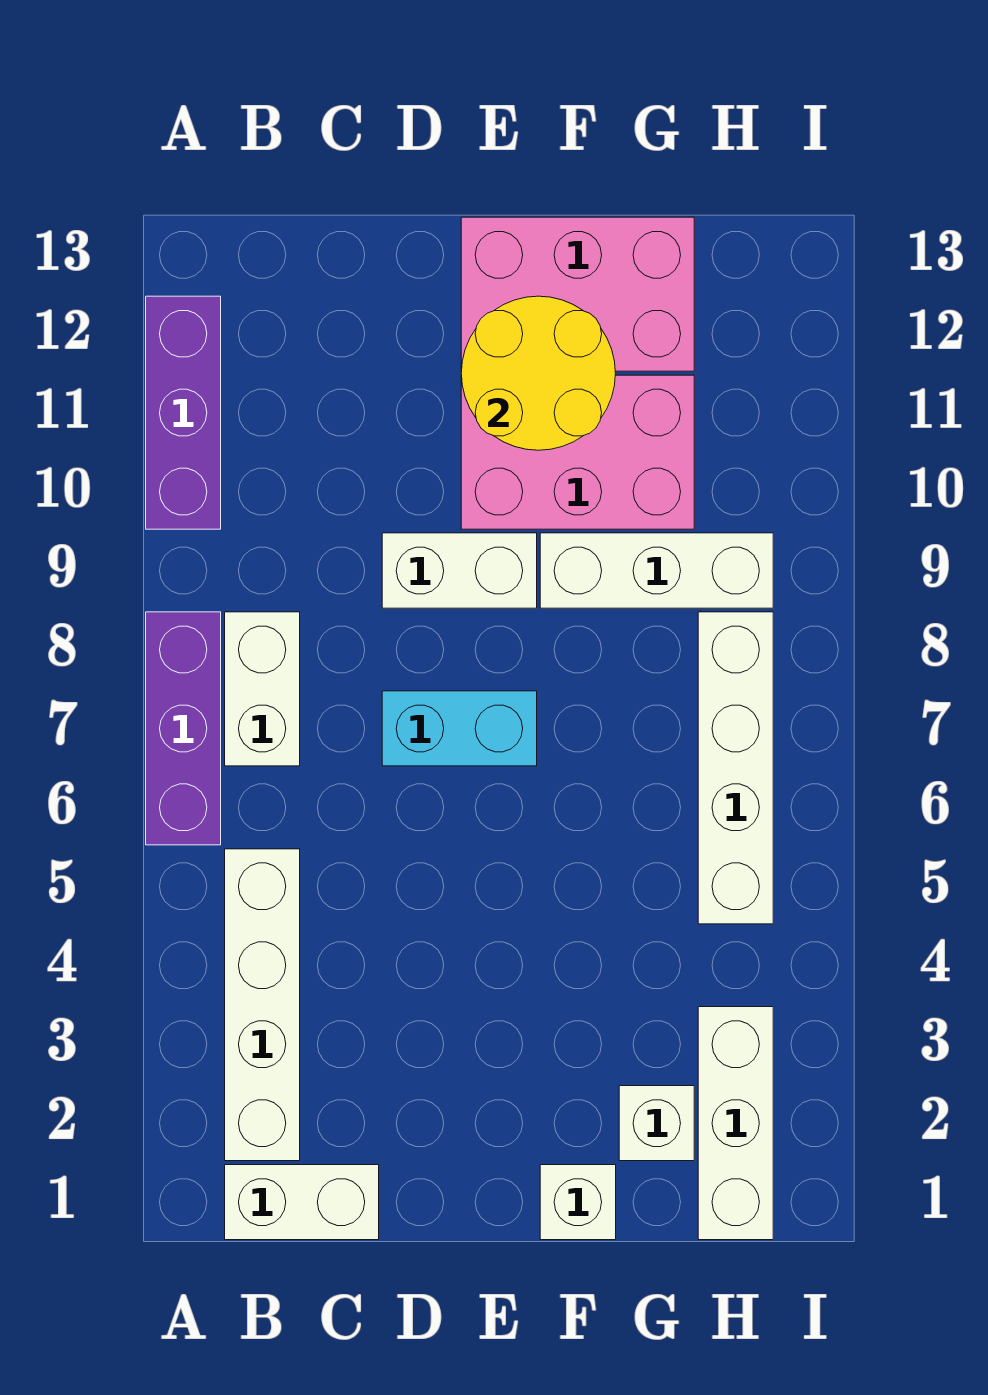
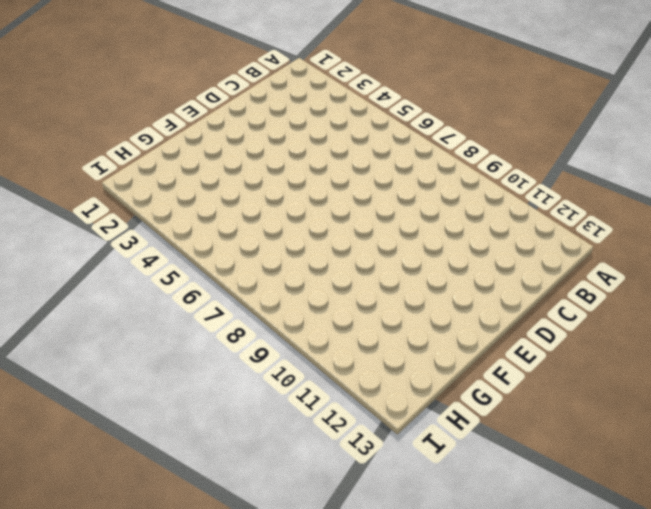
none -> purple brick A6:A8 level 1
none -> purple brick A10:A12 level 1
none -> white brick B1:C1 level 1

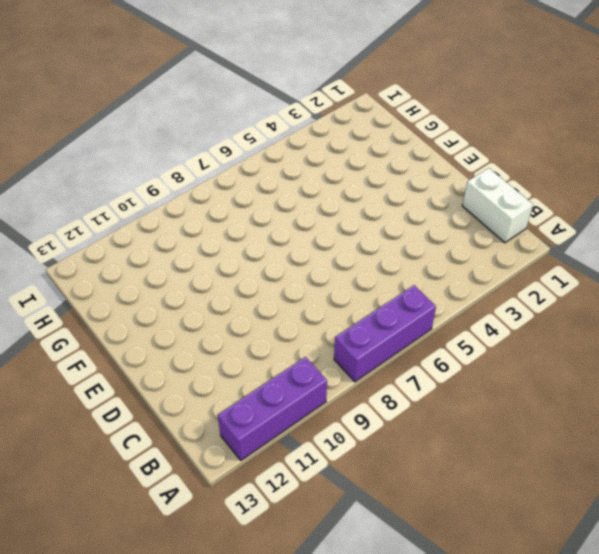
none -> white brick B2:B5 level 1
none -> white brick B7:B8 level 1
none -> cyan brick D7:E7 level 1

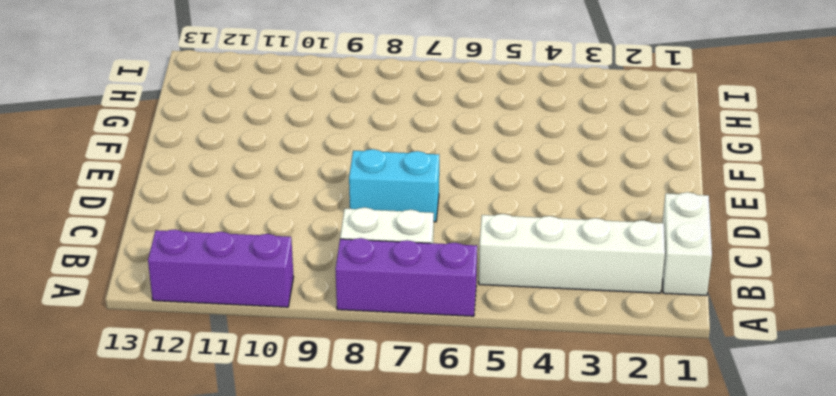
cyan brick D7:D8 level 1 -> cyan brick D7:E7 level 1
none -> white brick D9:E9 level 1
none -> pink brick E10:G11 level 1
none -> pink brick E12:G13 level 1

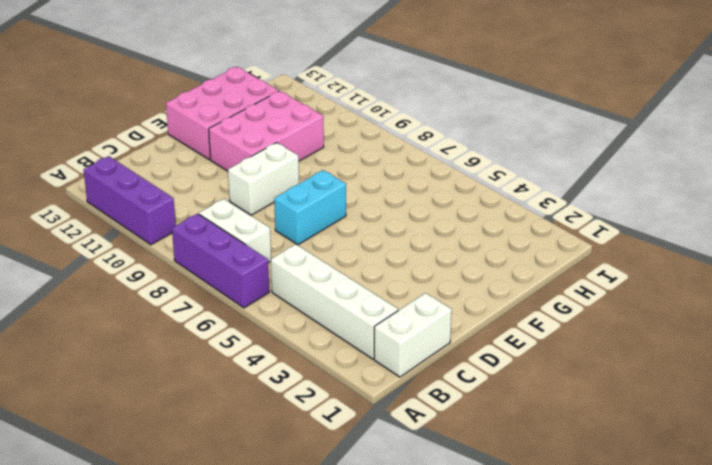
none -> white brick F1 level 1
none -> white brick F9:H9 level 1
none -> white brick G2 level 1

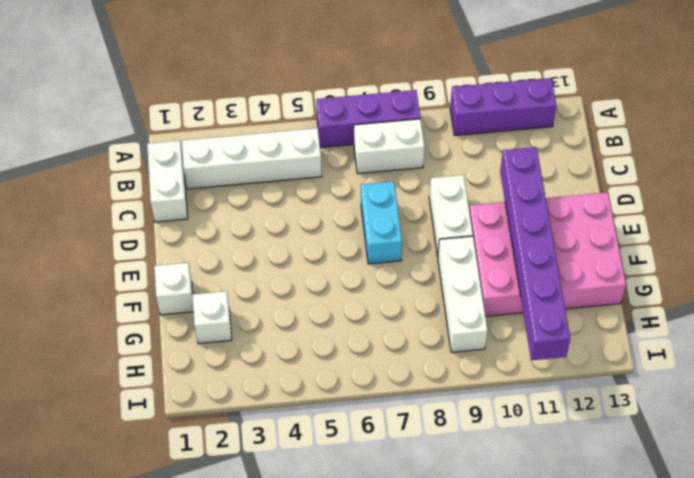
purple brick D11:I11 level 2 -> yellow round brick E11:F12 level 2
none -> white brick H1:H3 level 1
none -> white brick H5:H8 level 1

